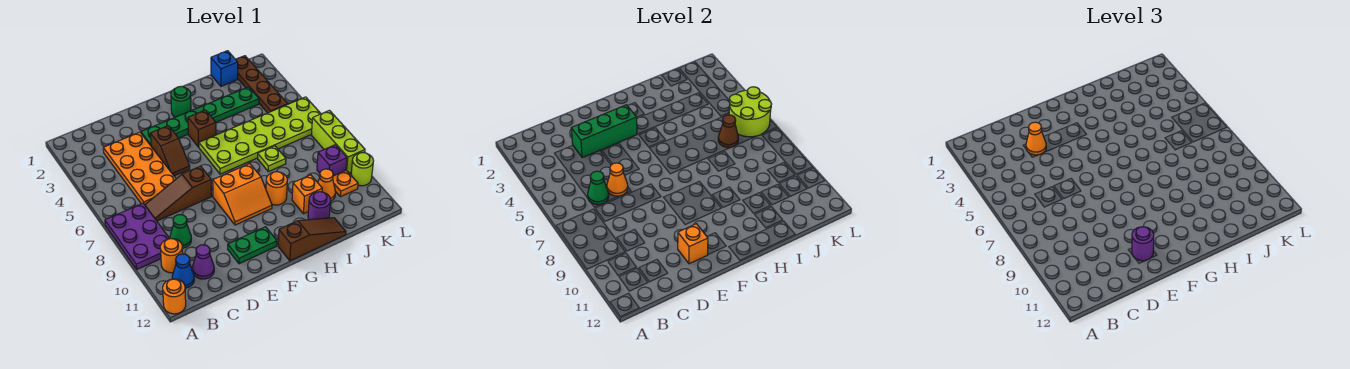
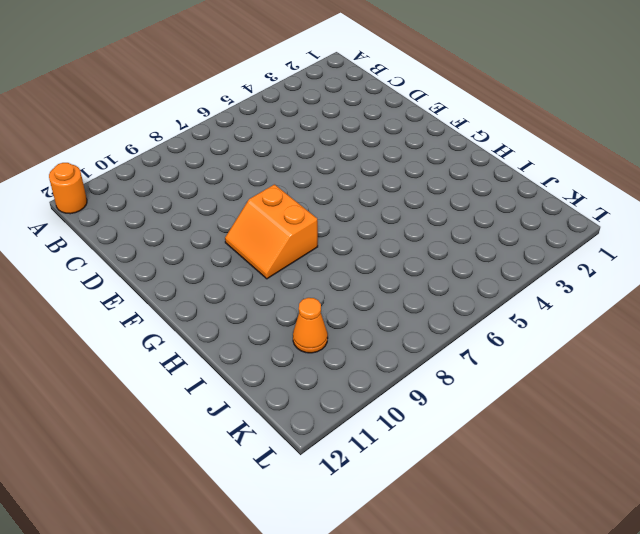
none -> purple plate A7:B9 level 1
none -> orange round brick B10 level 1
none -> blue cone B11 level 1
none -> orange plate C3:D6 level 1

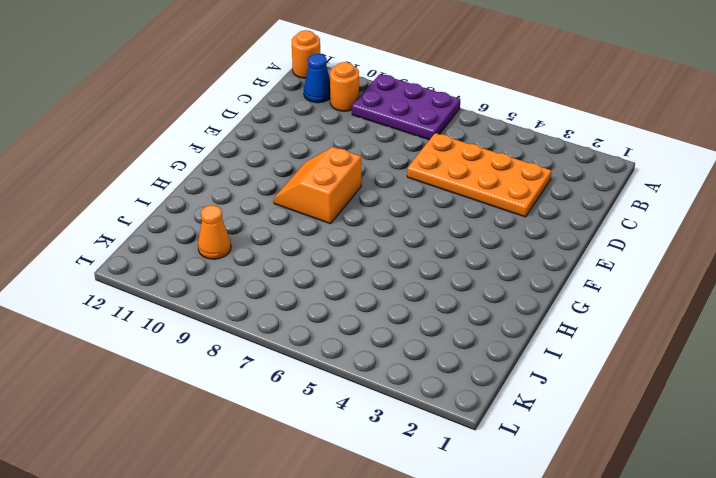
none -> brown slope C7:E7 level 1 top E
none -> green cone C9 level 1
none -> purple cone C11 level 1
none -> green plate E3:J3 level 1

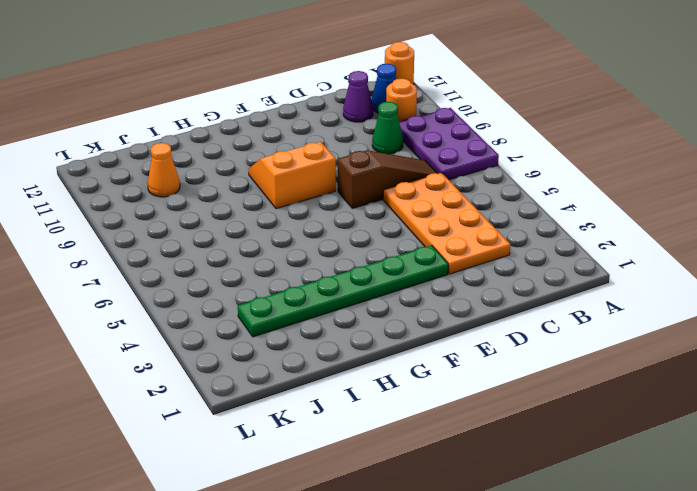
none -> brown slope E4:E5 level 1 top 4
none -> green plate E11:F11 level 1
none -> green round brick G2 level 1
none -> brown brick G4 level 1

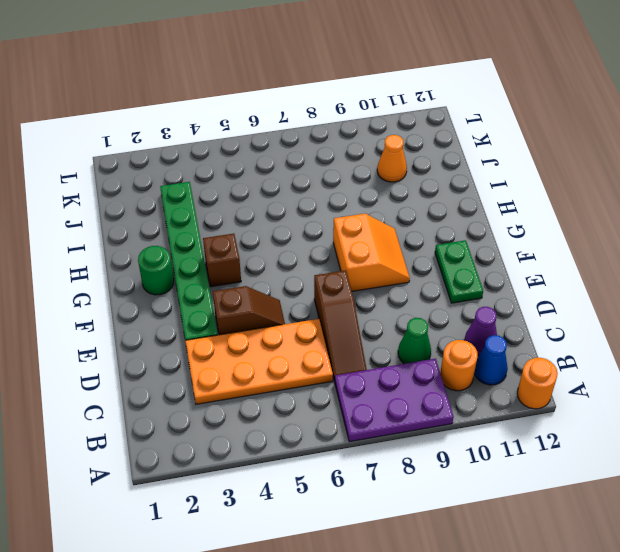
none -> lime plate G5:L6 level 1
none -> brown slope G12:I12 level 1 top G
none -> orange round brick H9 level 1
none -> lime plate I7 level 1

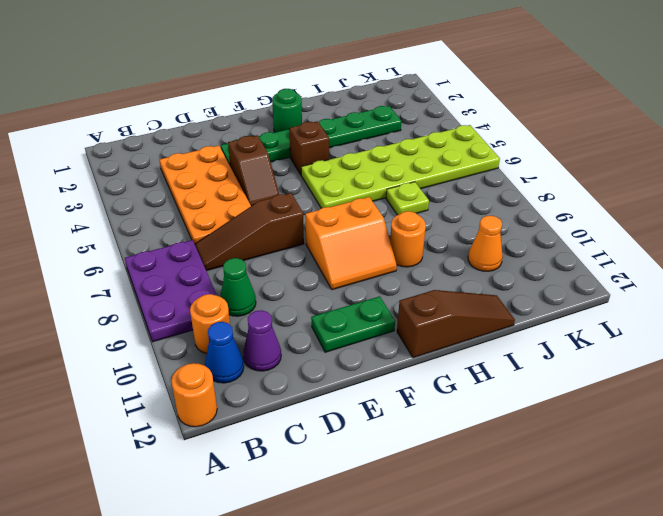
none -> orange brick I10 level 1
none -> purple round brick I11 level 1
none -> blue brick J1 level 1
none -> brown plate K1:K4 level 1

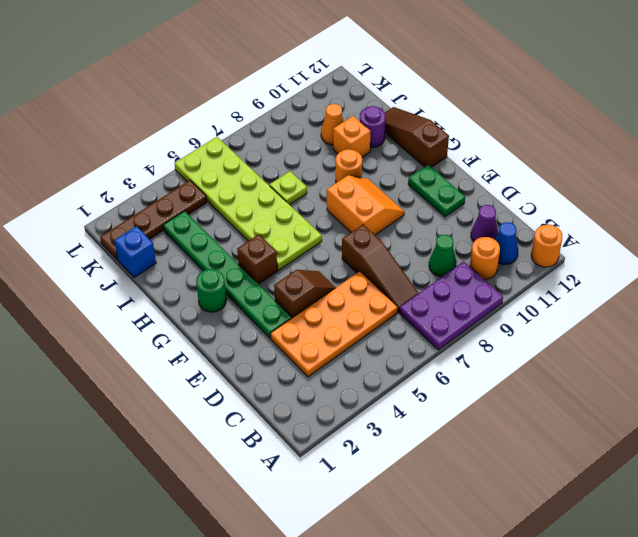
none -> purple brick K9 level 1
none -> orange plate K10 level 1
none -> lime brick L7:L9 level 1
none -> lime round brick L10 level 1

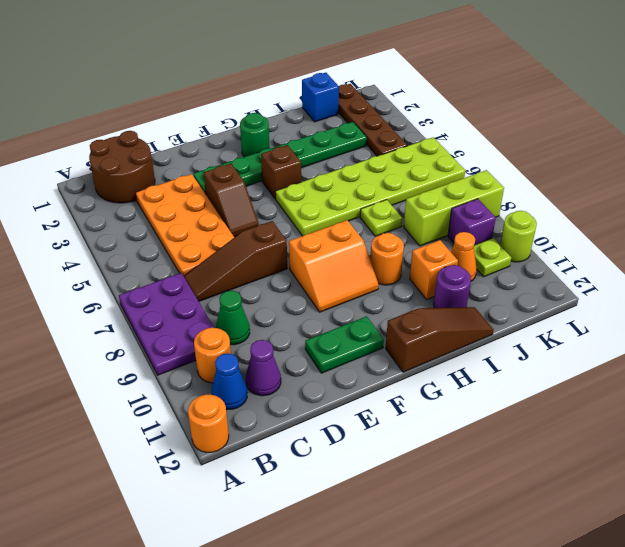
brown round brick B1:C2 level 1 -> none
lime brick J8:L8 level 1 -> lime brick L7:L9 level 1
lime plate K10 level 1 -> orange plate K10 level 1
none -> green cone C6 level 2
none -> green brick D3:F3 level 2
none -> orange cone D6 level 2
none -> orange brick E11 level 2

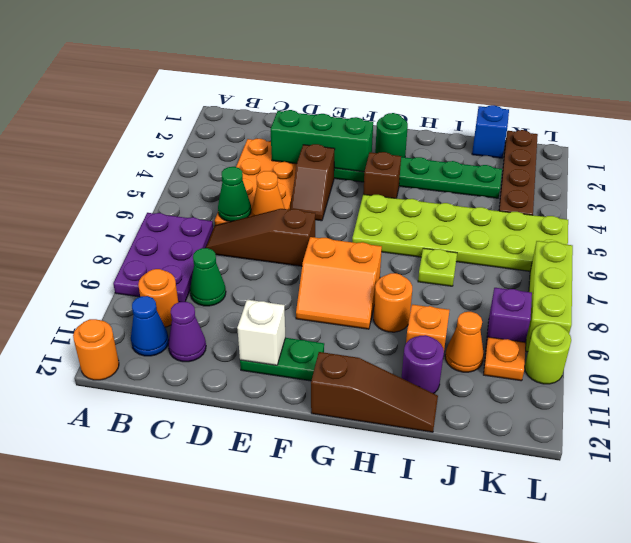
white brick E11 level 2 -> orange brick E11 level 2
none -> brown cone J6 level 2
none -> lime round brick K5:L6 level 2
none -> orange cone D3 level 3
none -> purple round brick E11 level 3

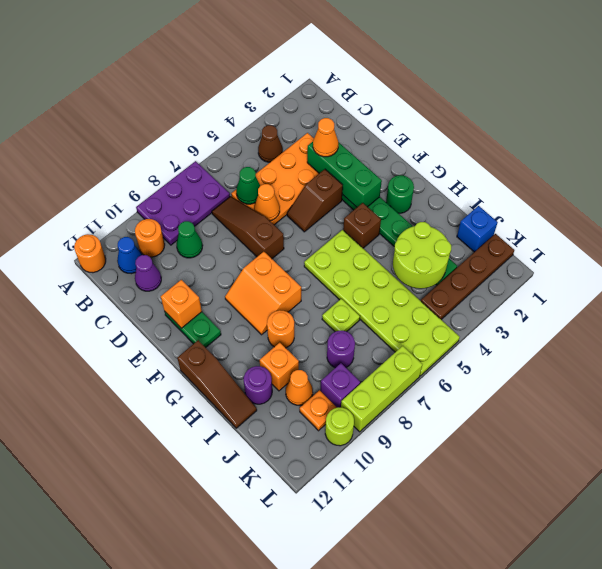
brown cone B4 level 1 -> brown cone J6 level 2
lime round brick I3:J4 level 2 -> lime round brick K5:L6 level 2
purple round brick J8 level 1 -> purple round brick E11 level 3

